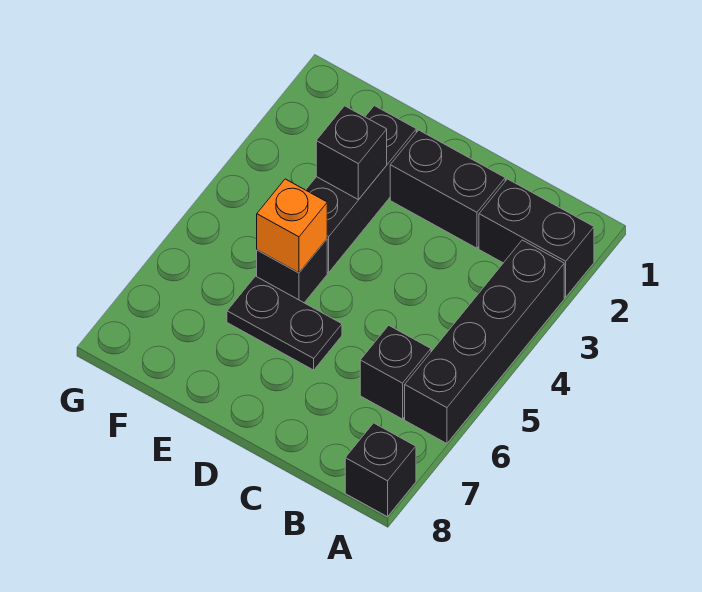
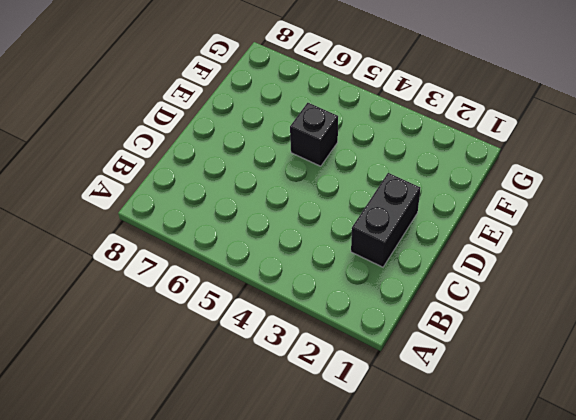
none -> black brick A2:B2 level 1
none -> black brick A3:A6 level 1

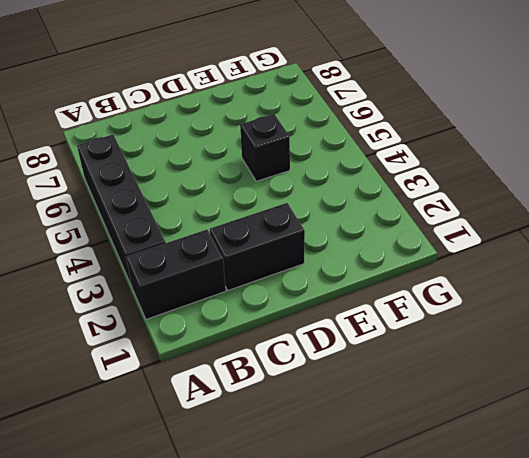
none -> black brick A8 level 1
none -> black brick B6 level 1

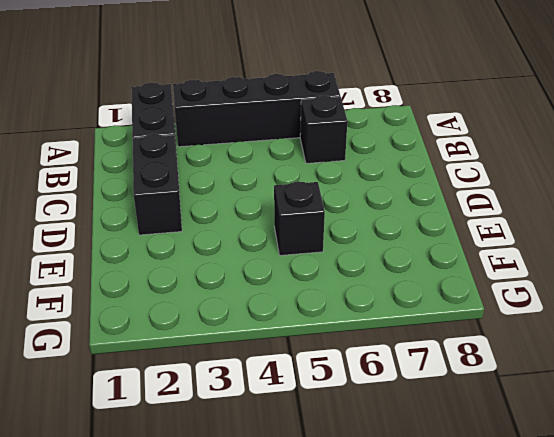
none -> black brick A8 level 1
none -> black plate D6:E6 level 1

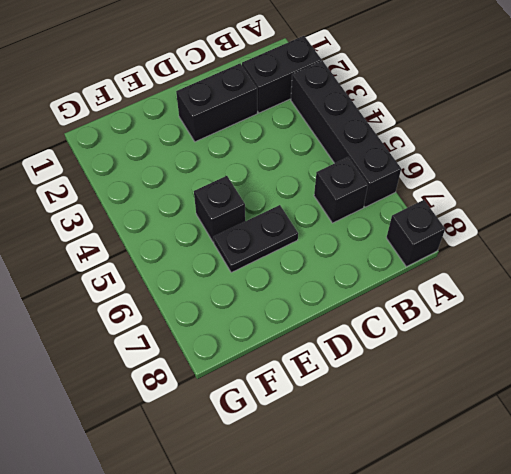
none -> black brick E2:E4 level 1
none -> black brick E3 level 2

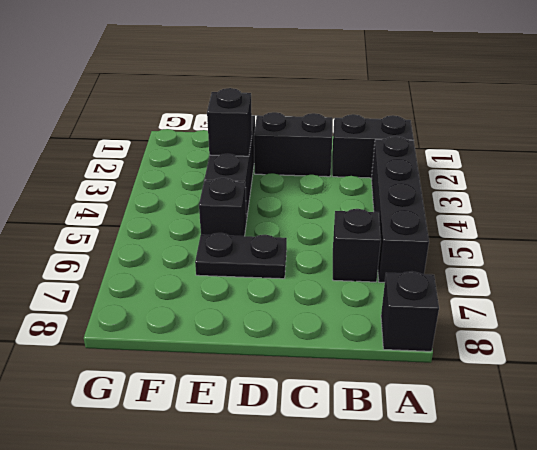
none -> orange brick E5 level 2

